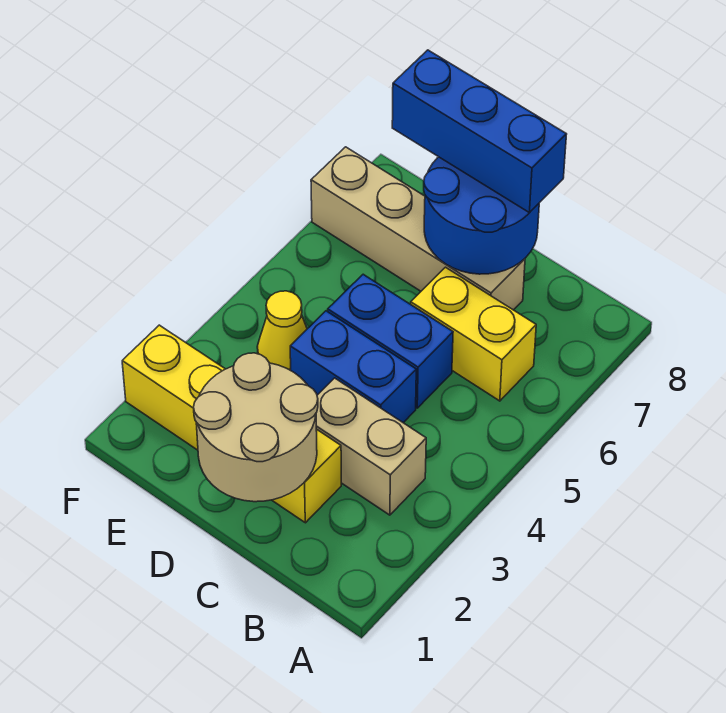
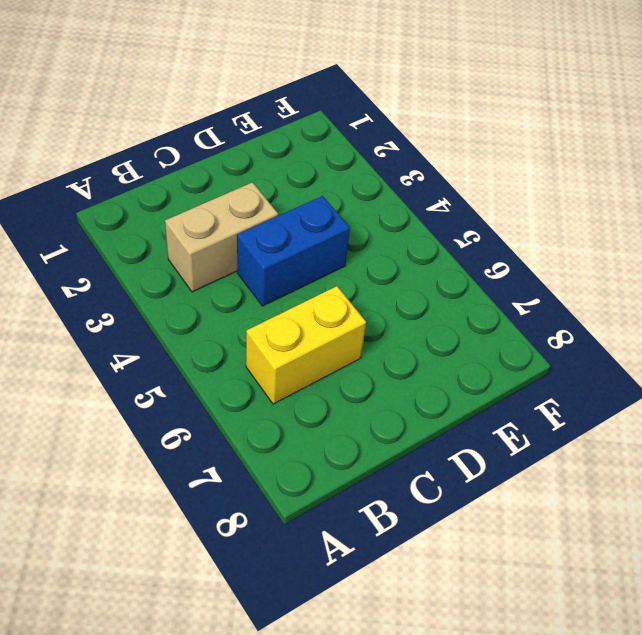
none -> yellow brick C2:F2 level 1
none -> blue brick C5:D5 level 1

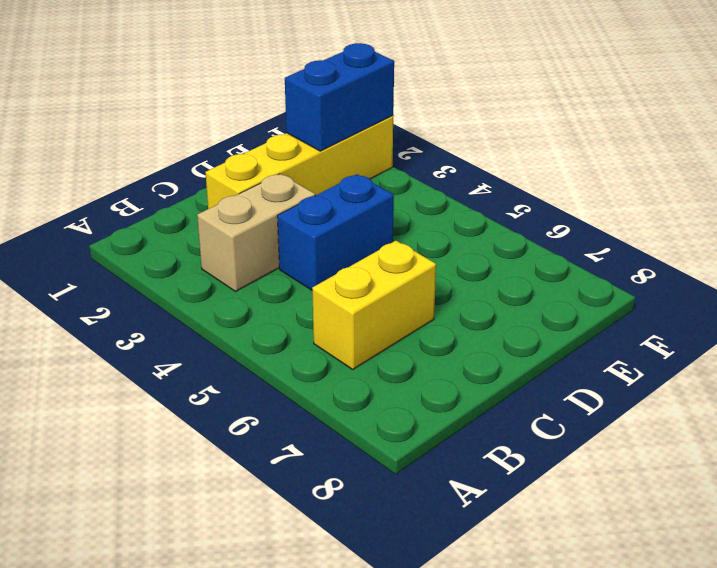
blue brick E2:F2 level 2 -> blue brick C5:D5 level 1
none -> tan brick C7:F7 level 1
none -> yellow cone E4 level 1

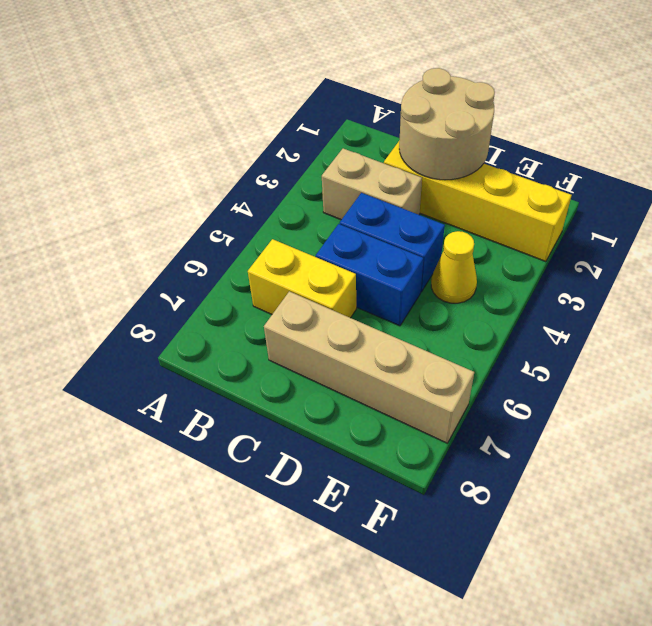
none -> blue round brick C7:D8 level 2
none -> blue brick C8:E8 level 3

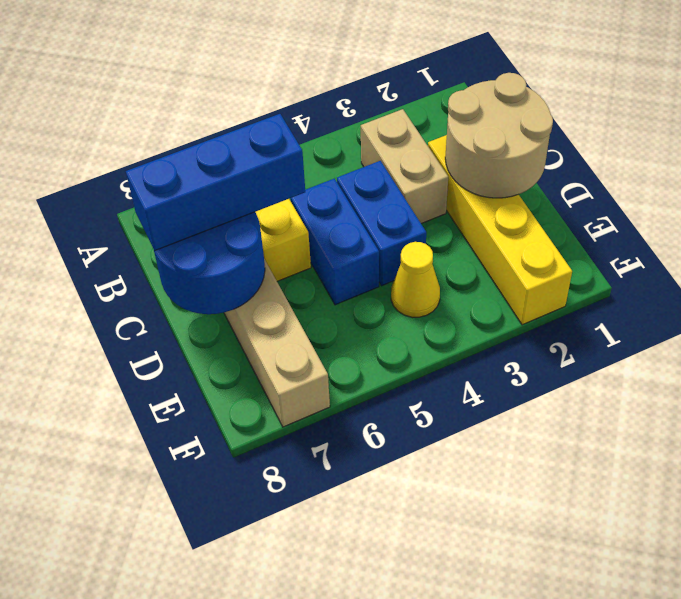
blue brick C6:C8 level 3 -> blue brick C8:E8 level 3

